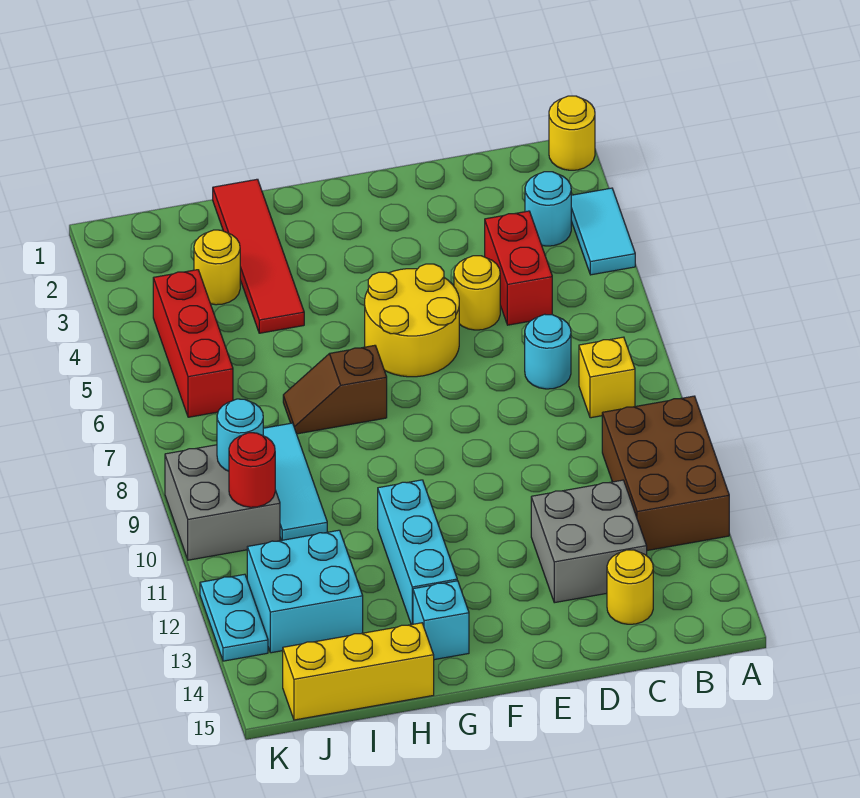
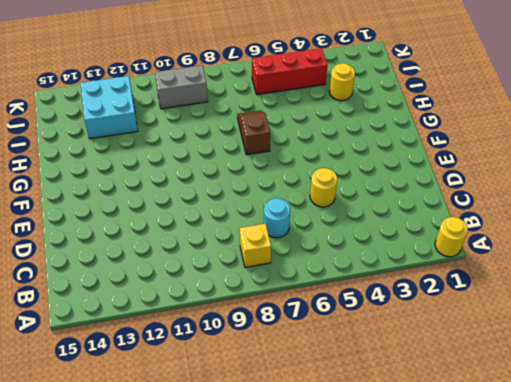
grey brick J9:J10 level 1 -> grey brick J9:K10 level 1
none -> cyan tile A3:A4 level 1
none -> brown brick A10:B12 level 1
none -> cyan round brick B3 level 1

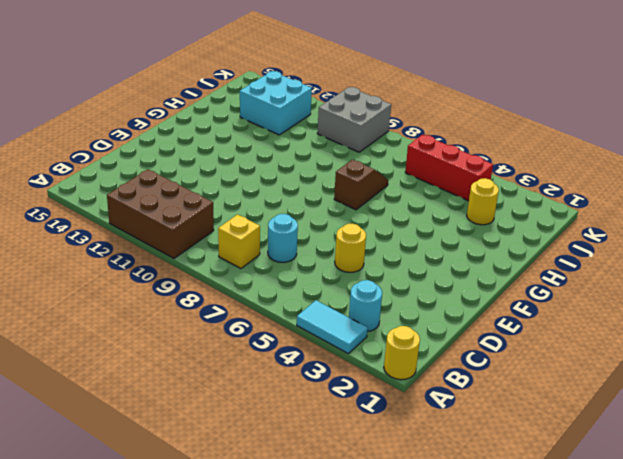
none -> red brick C4:C5 level 1
none -> grey brick C12:D13 level 1
none -> yellow round brick C14 level 1

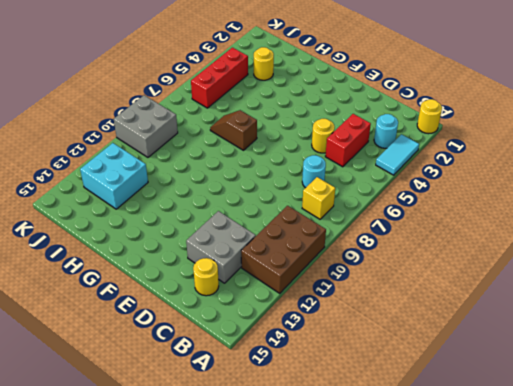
none -> yellow round brick E5:F6 level 1
none -> cyan brick G11:G13 level 1
none -> cyan brick G14 level 1

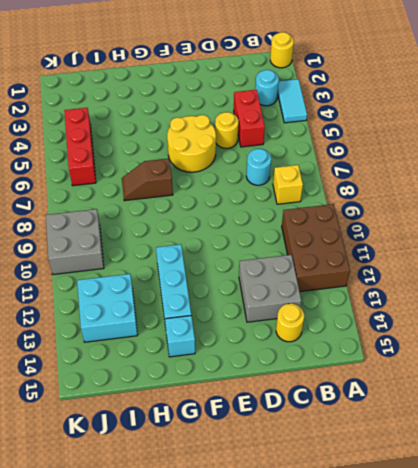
none -> red tile H1:H4 level 1
none -> yellow brick H15:J15 level 1
none -> yellow round brick I3 level 1

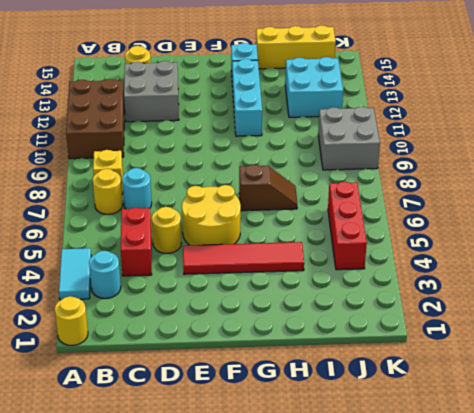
yellow round brick B7 level 1 -> yellow round brick I3 level 1
red tile E4:H4 level 1 -> red tile H1:H4 level 1
none -> cyan tile I8:I10 level 1
none -> cyan plate K12:K13 level 1
none -> cyan round brick J9 level 2

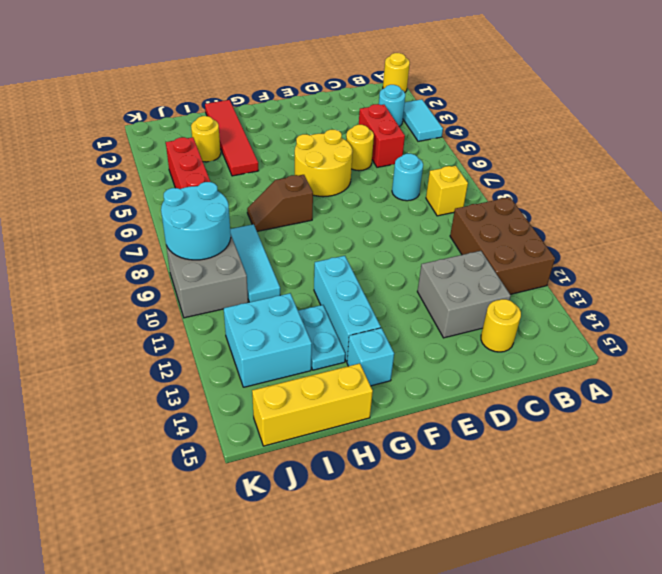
cyan plate H12:H13 level 1 -> cyan plate K12:K13 level 1
cyan round brick J8:K9 level 2 -> cyan round brick J9 level 2
none -> red round brick J10 level 2

